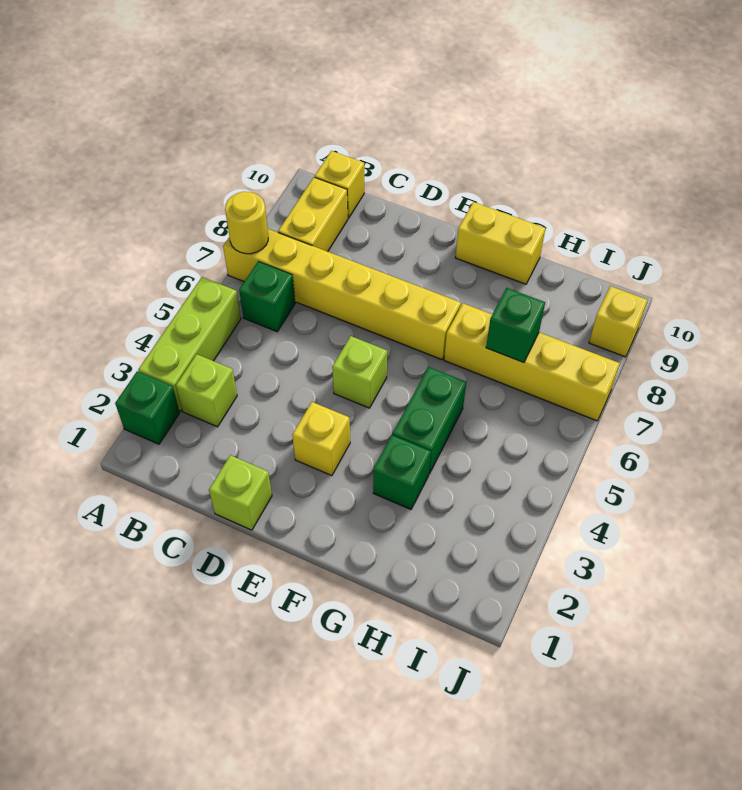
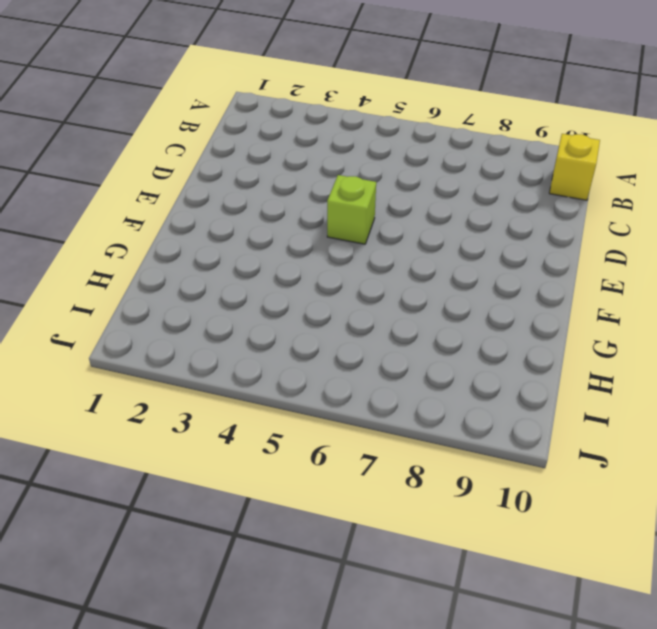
none -> green brick A2 level 1
none -> lime brick A3:A5 level 1
none -> yellow brick A7:F7 level 1

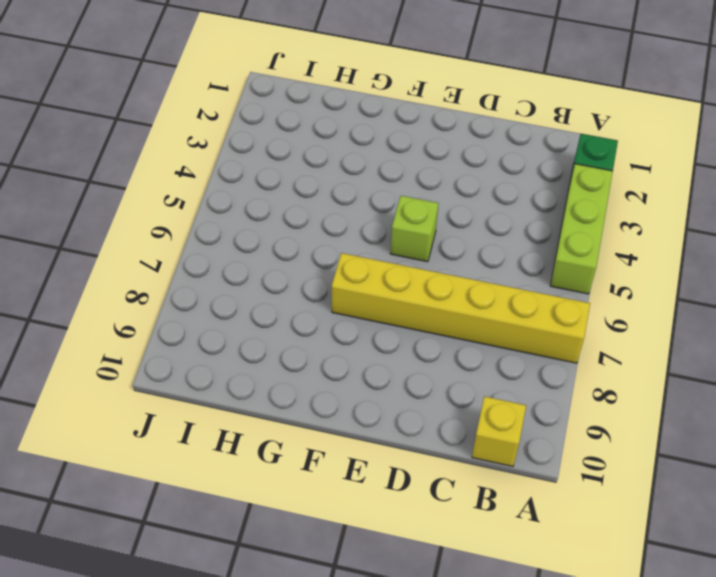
none -> lime brick B3 level 1
none -> green brick B6 level 1
none -> yellow brick B8:B9 level 1

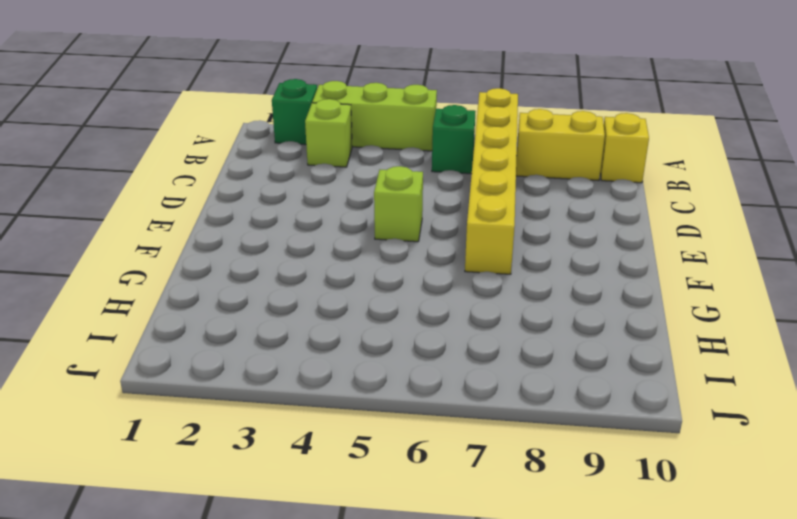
none -> lime brick D1 level 1
none -> yellow brick E3 level 1
none -> yellow brick F10:G10 level 1

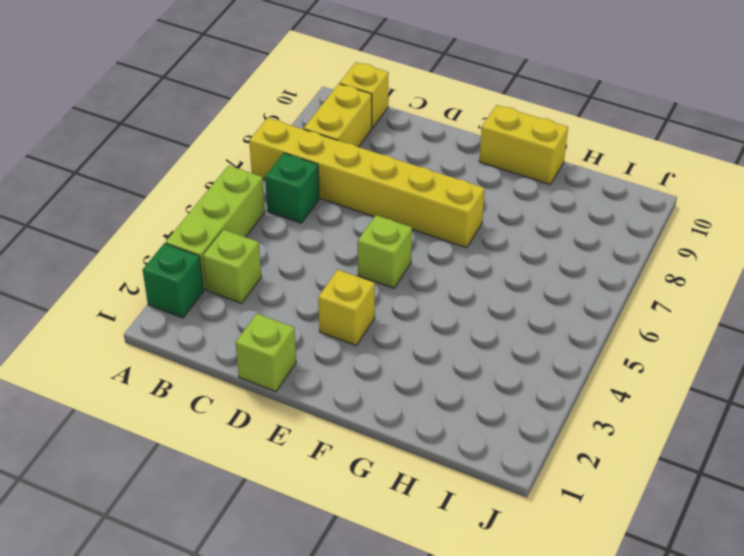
none -> green brick G3 level 1
none -> green brick G4:G5 level 1
none -> yellow brick G7:J7 level 1

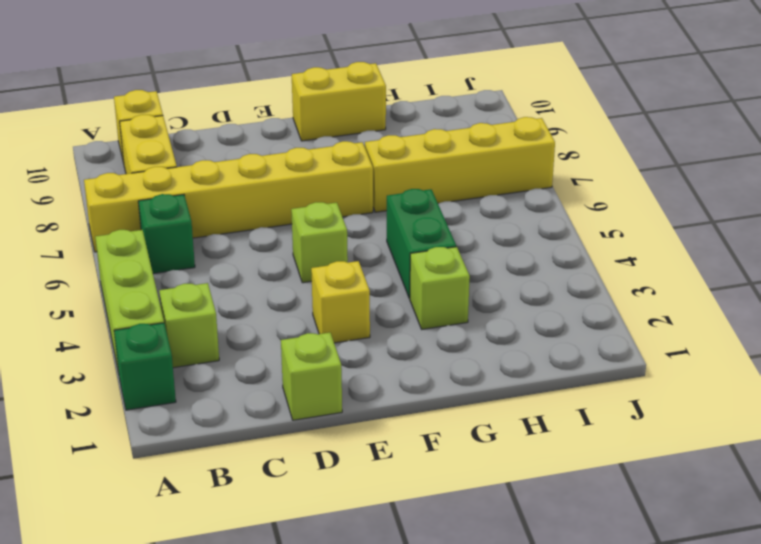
lime brick G3 level 1 -> green brick G3 level 1
none -> yellow brick J9 level 1
none -> yellow round brick A7 level 2
none -> green brick H7 level 2

